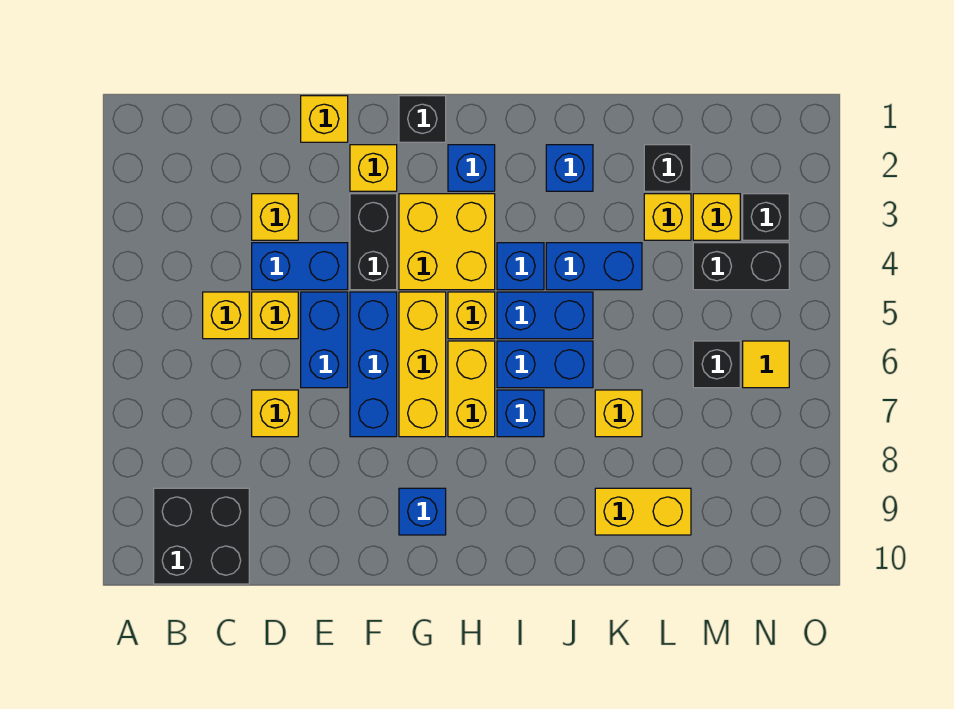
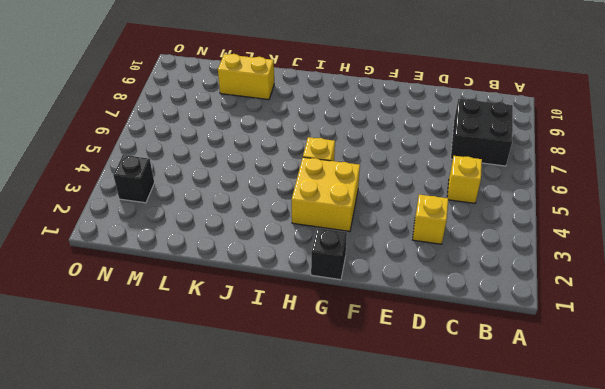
black brick B7:C8 level 1 -> black brick B9:C10 level 1
none -> blue brick D4:E4 level 1
none -> yellow brick D5 level 1
none -> yellow brick D7 level 1
none -> yellow brick E1 level 1

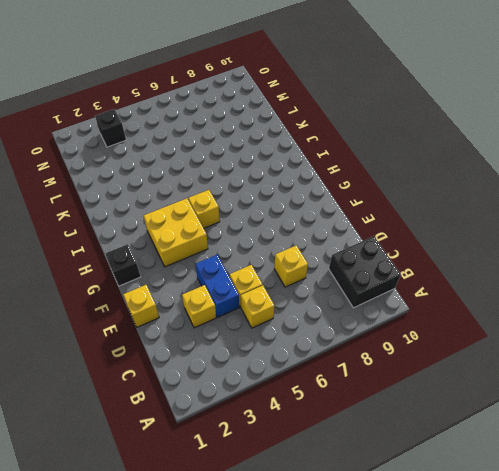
none -> blue brick E5:E6 level 1
none -> yellow brick F2 level 1
none -> black brick F3:F4 level 1
none -> blue brick F5:F7 level 1

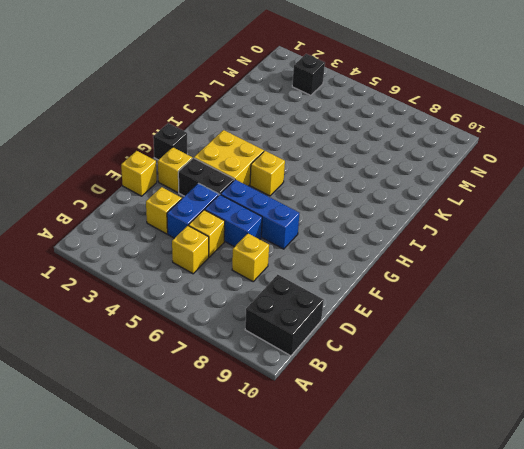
none -> yellow brick G5:G7 level 1
none -> blue brick G9 level 1
none -> blue brick H2 level 1
none -> yellow brick H6:H7 level 1

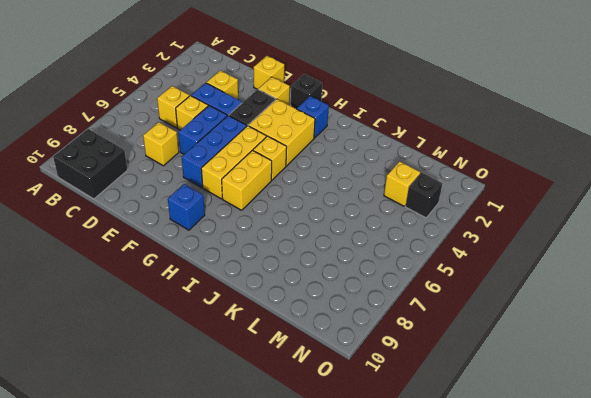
none -> blue brick I4 level 1
none -> blue brick I5:J5 level 1
none -> blue brick I6:J6 level 1
none -> blue brick I7 level 1

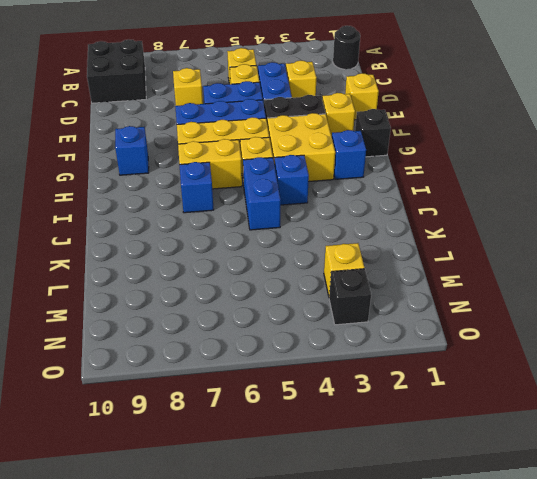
black round brick B1 level 1 -> none
none -> blue brick I6:J6 level 1
none -> blue brick J2 level 1
none -> blue brick J4:K4 level 1
none -> yellow brick K7 level 1

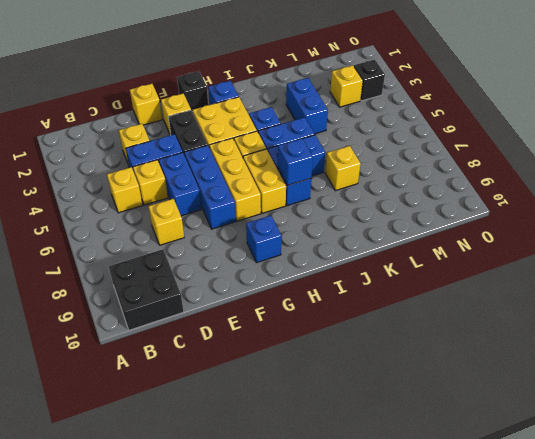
blue brick I7 level 2 -> blue brick J2 level 1
blue brick K3:K4 level 1 -> blue brick J4:K4 level 1
none -> yellow brick K9:L9 level 1
none -> black brick L2 level 1
none -> yellow brick L3 level 1
none -> black brick M4:N4 level 1

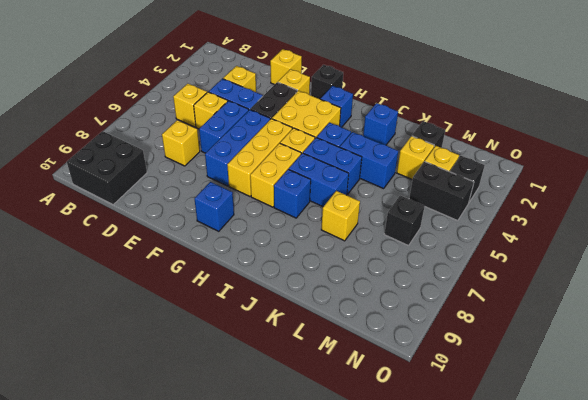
none -> yellow brick K9:L9 level 1
none -> yellow tile N6 level 1

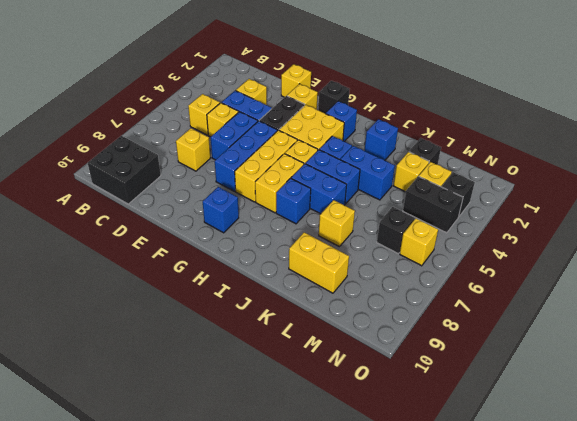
yellow brick N6 level 1 -> yellow tile N6 level 1

